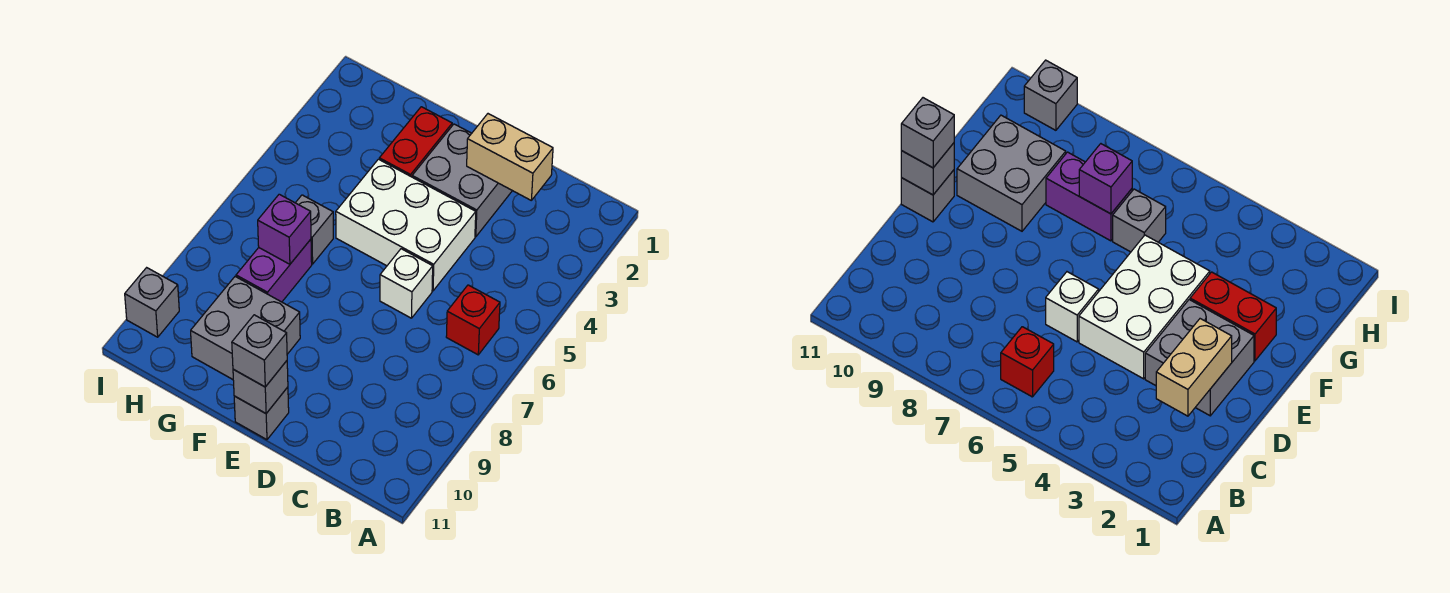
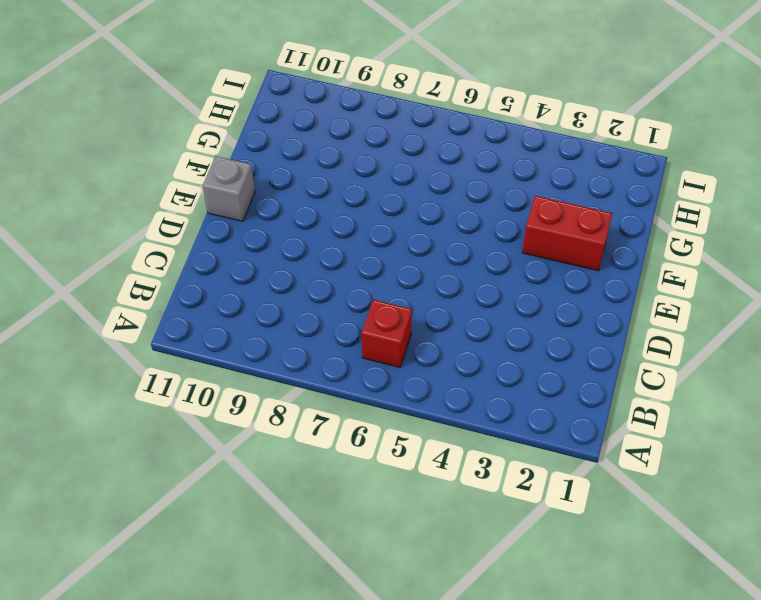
none -> grey brick D2:E3 level 1
none -> white brick D4:F5 level 1
none -> white brick D6 level 1

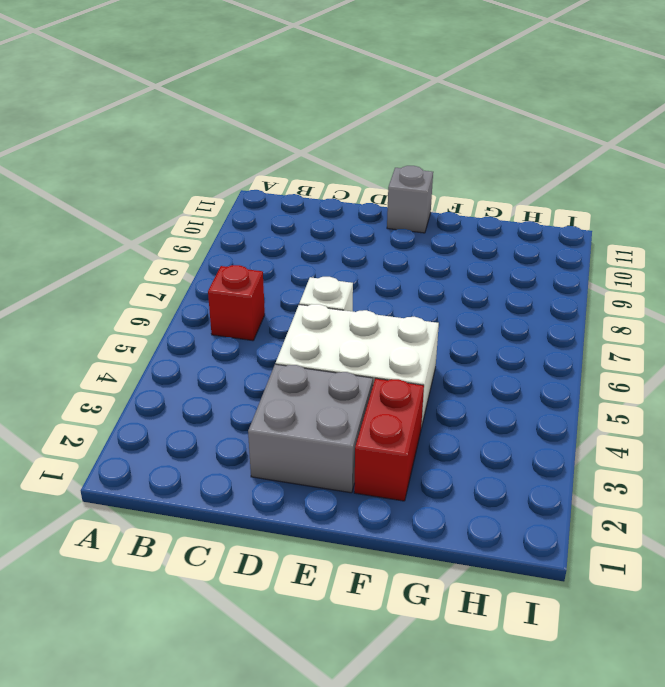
none -> grey brick F9:G10 level 1
none -> grey brick G6 level 1
none -> purple brick G7:G8 level 1

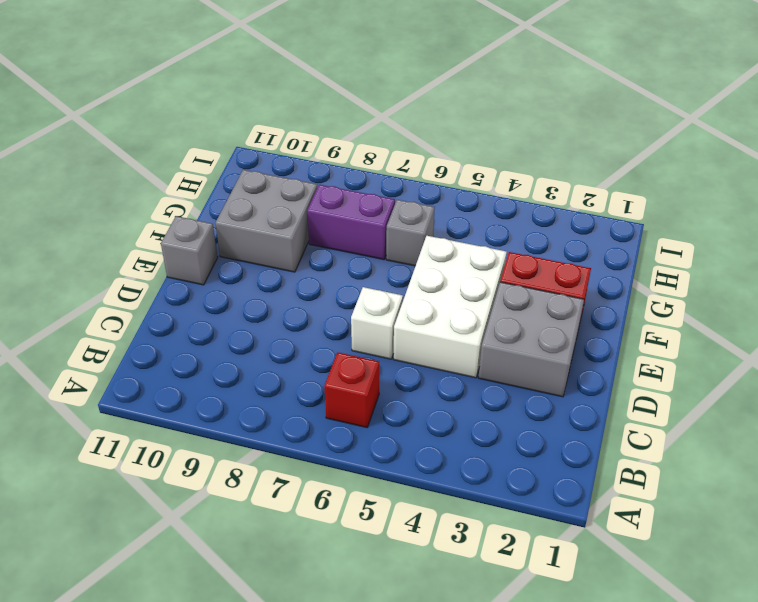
none -> grey brick I10 level 1
none -> tan brick C2:D2 level 2
none -> grey brick E11 level 2

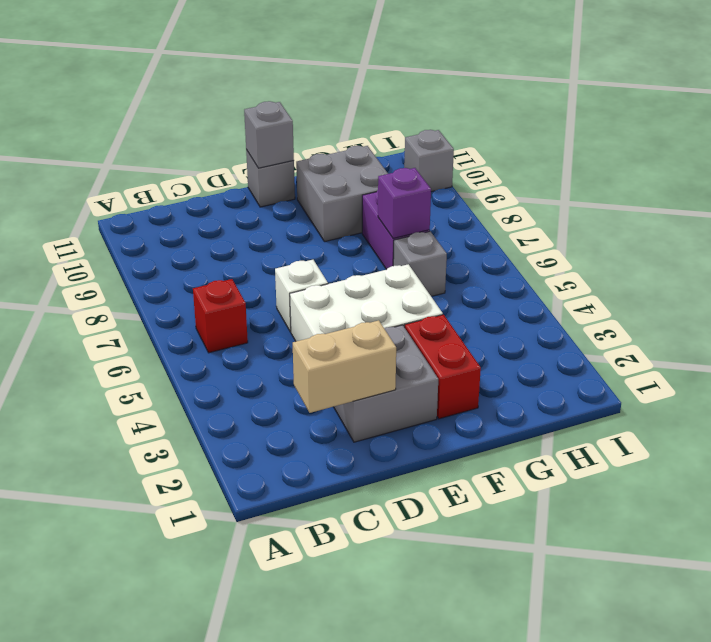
none -> grey brick E11 level 3

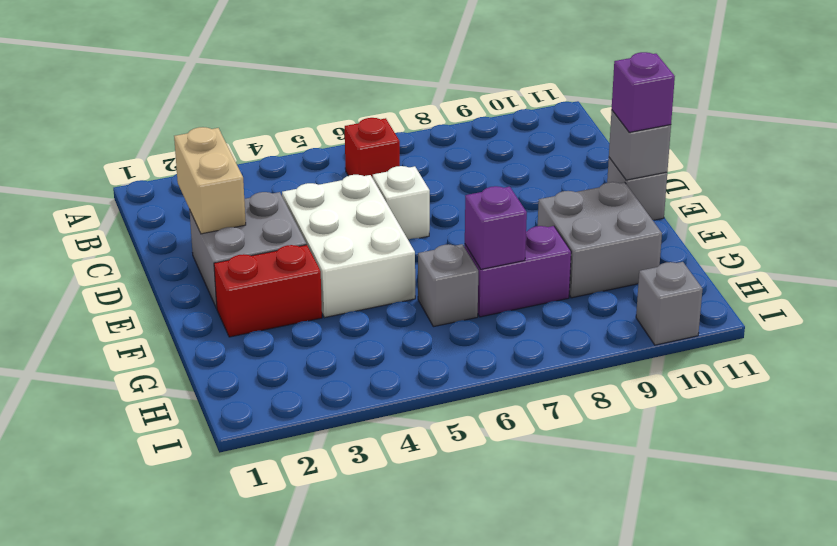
purple brick E11 level 3 -> grey brick E11 level 3

